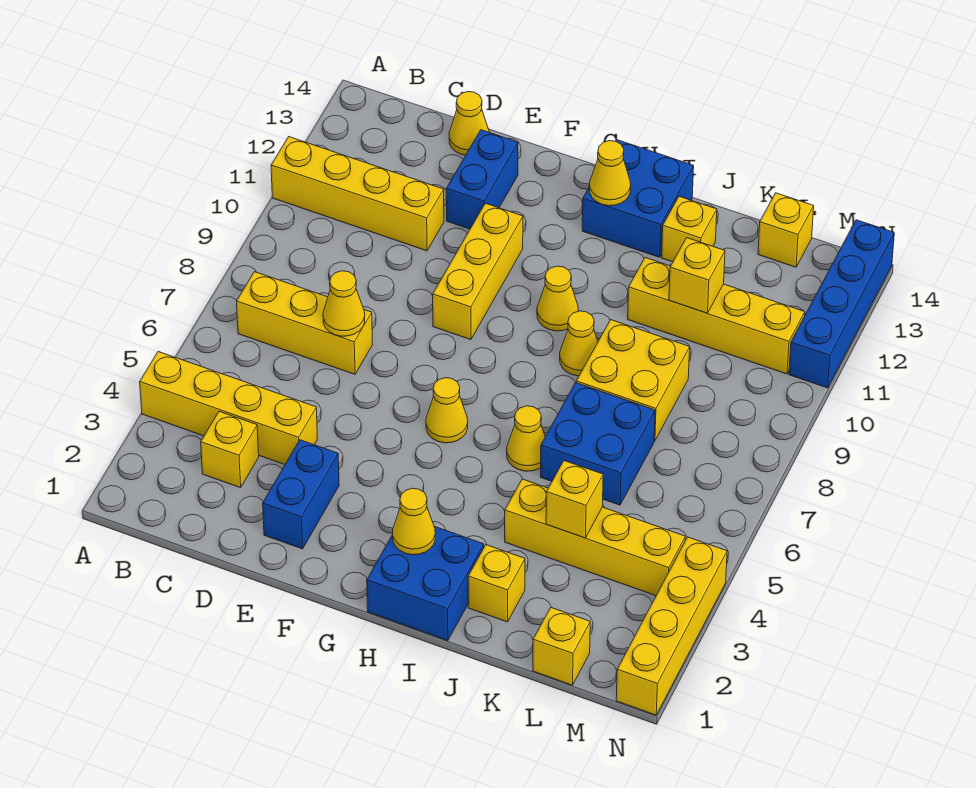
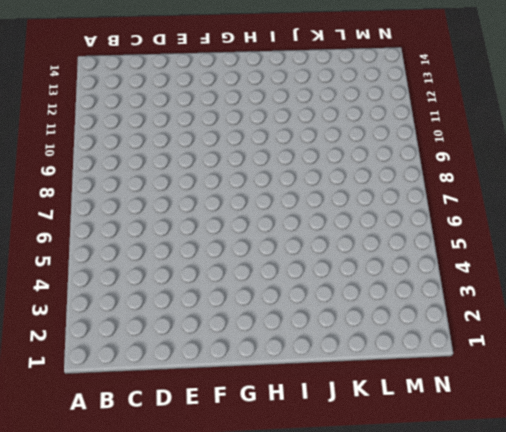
none -> yellow brick A4:D4 level 1
none -> yellow brick A11:D11 level 1
none -> yellow brick B7:D7 level 1

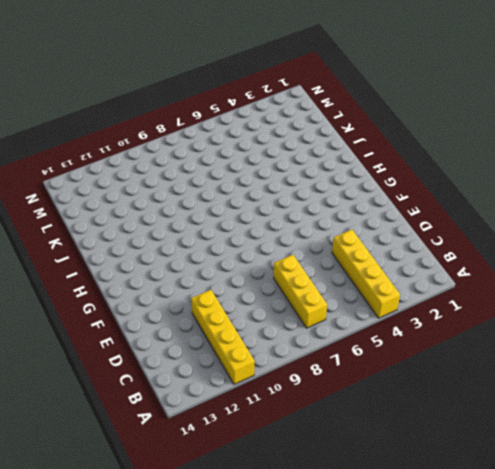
none -> yellow brick C3 level 1
none -> yellow cone D14 level 1
none -> blue brick E2:E3 level 1

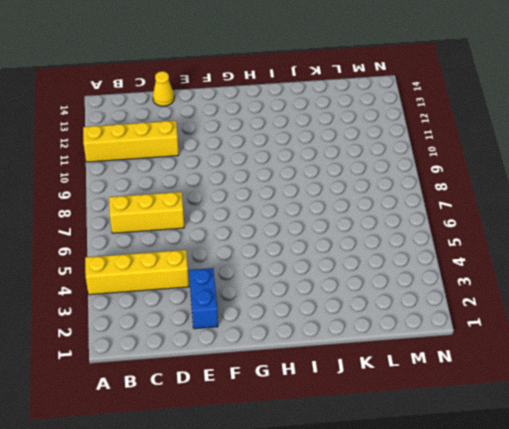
none -> yellow brick C3 level 1
none -> blue brick E12:E13 level 1
none -> yellow brick F9:F11 level 1

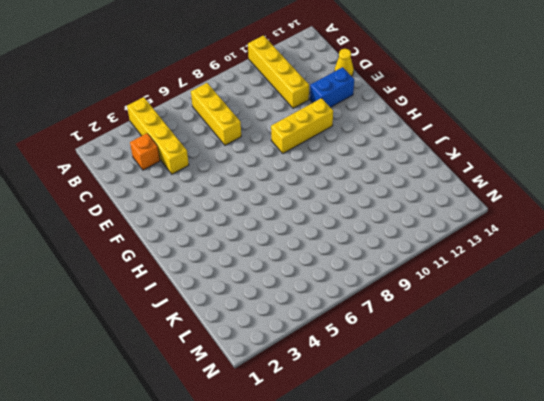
orange brick C3 level 1 -> yellow brick C3 level 1
none -> blue brick E2:E3 level 1
none -> yellow cone G6 level 1
none -> blue brick H1:I2 level 1

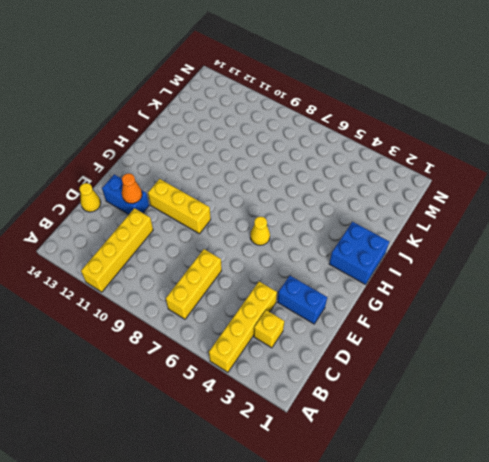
orange cone E12 level 2 -> none
none -> yellow cone H10 level 1
none -> blue brick H13:I14 level 1
none -> yellow cone I6 level 1

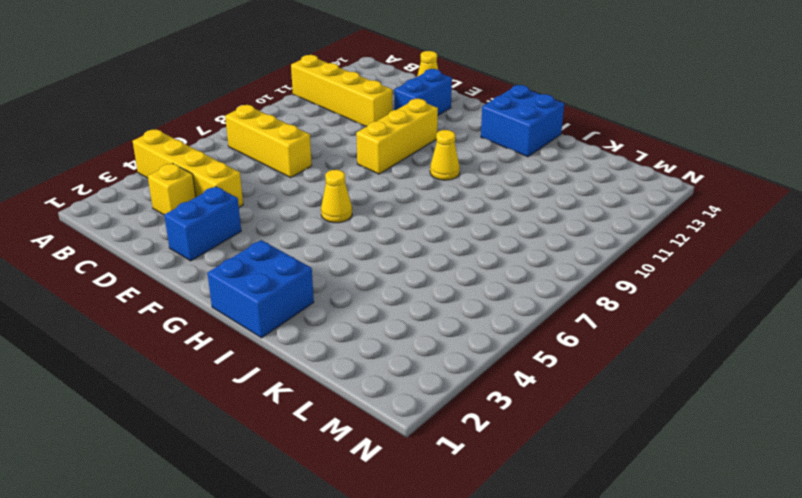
none -> yellow cone I6 level 1
none -> yellow cone I9 level 1
none -> yellow brick J2 level 1

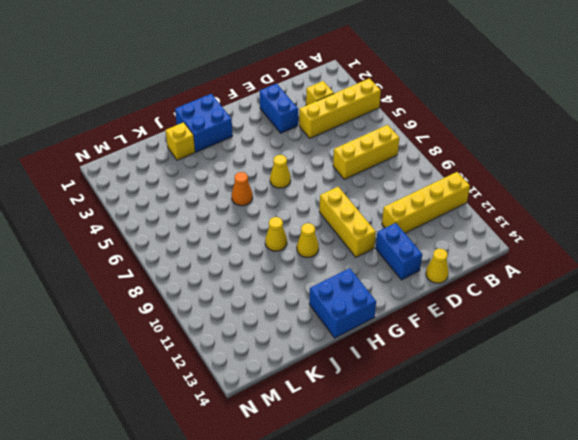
orange cone I6 level 1 -> yellow cone I6 level 1
none -> yellow brick J4:M4 level 1
none -> blue brick J6:K7 level 1
none -> yellow brick J8:K9 level 1

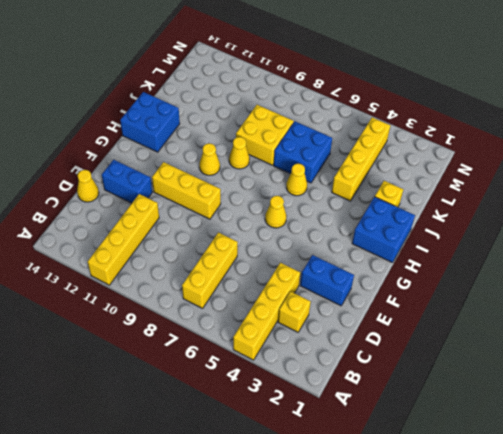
none -> yellow brick J11:M11 level 1
none -> yellow brick J13 level 1
none -> yellow brick L1 level 1

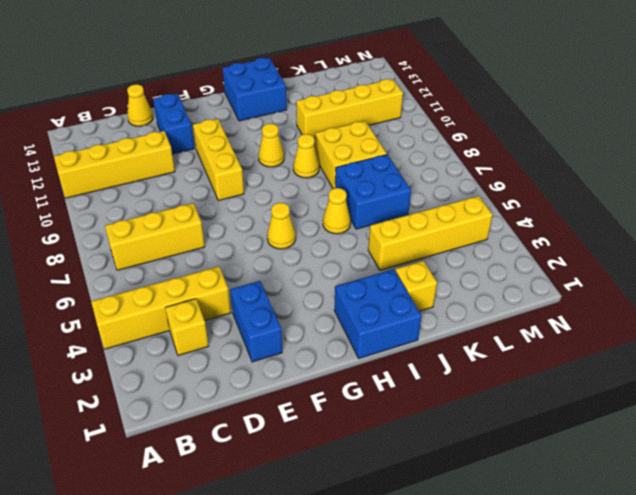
none -> yellow brick J13 level 1
none -> yellow brick L1 level 1
none -> yellow brick L14 level 1

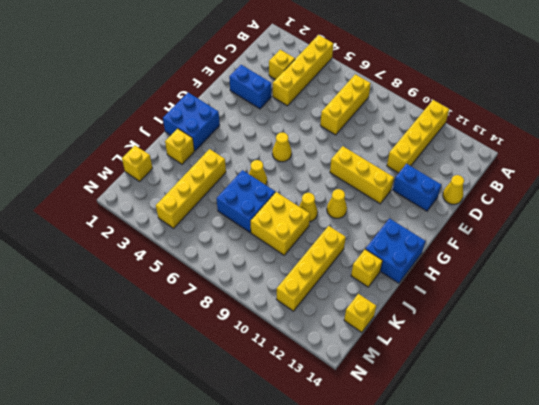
none -> yellow brick N1:N4 level 1
none -> blue brick N11:N14 level 1
none -> yellow cone D7 level 2

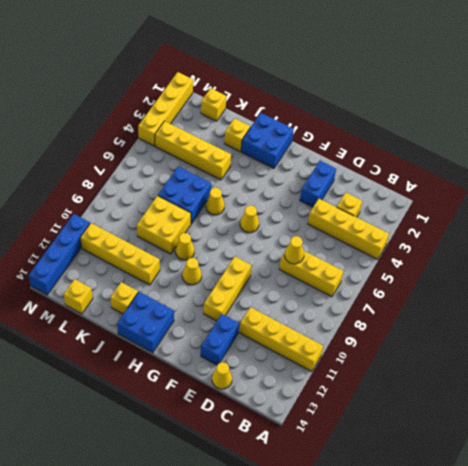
none -> yellow cone H2 level 2
none -> yellow cone H13 level 2
none -> yellow brick K4 level 2

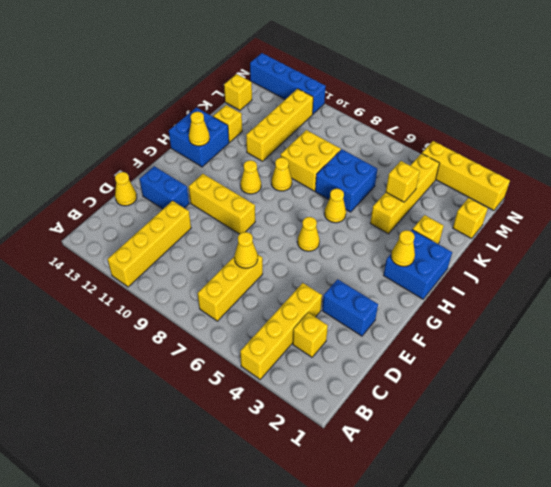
none -> yellow brick K11 level 2

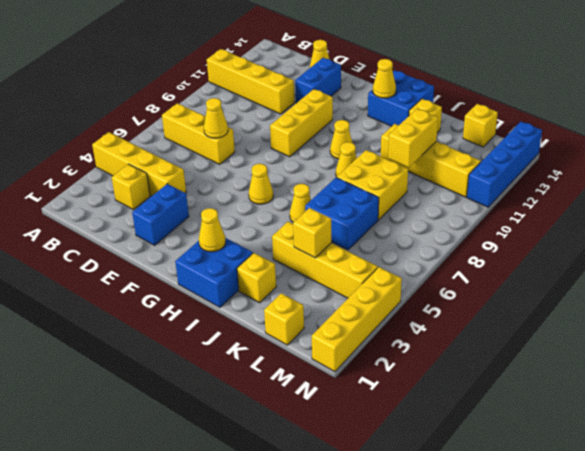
yellow brick K10:K11 level 2 -> yellow brick K11 level 2

